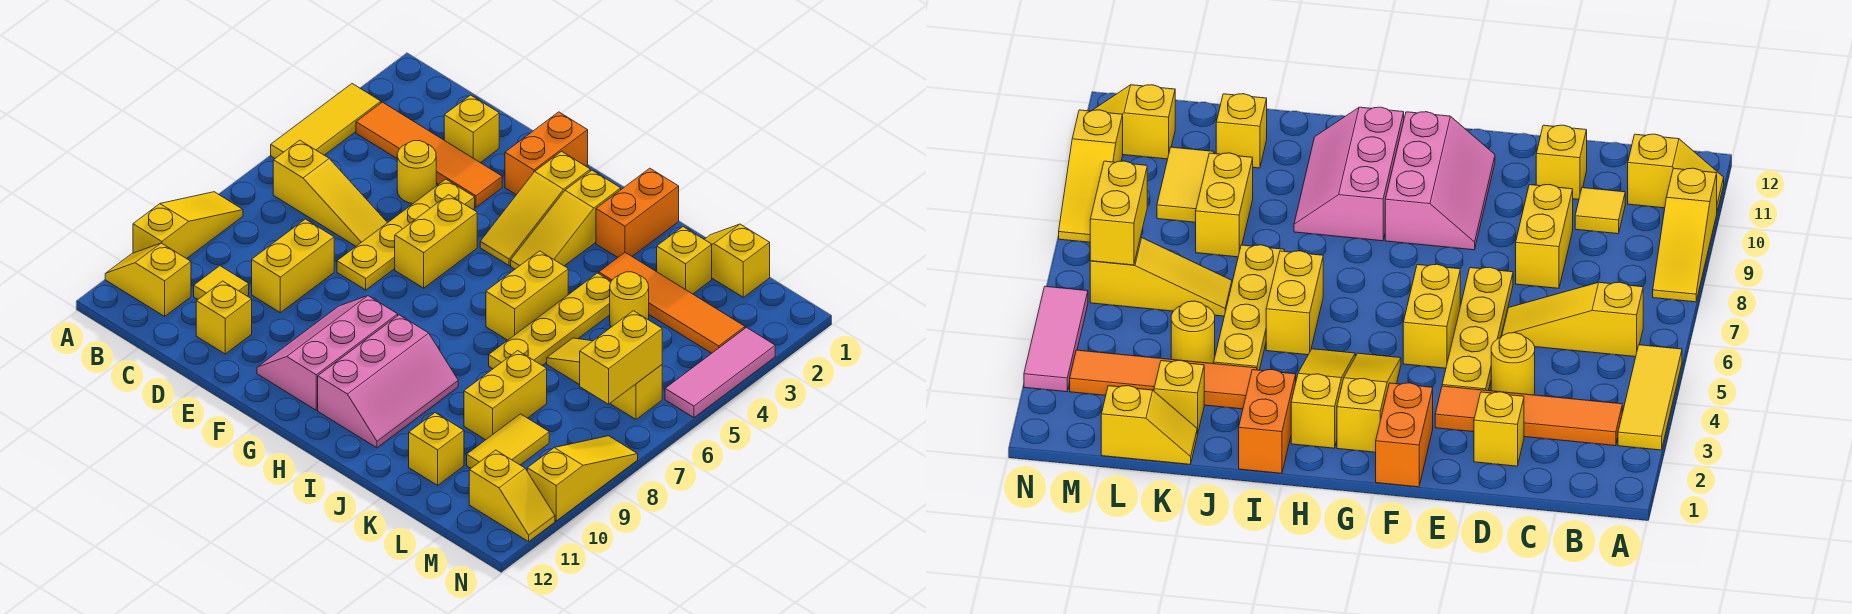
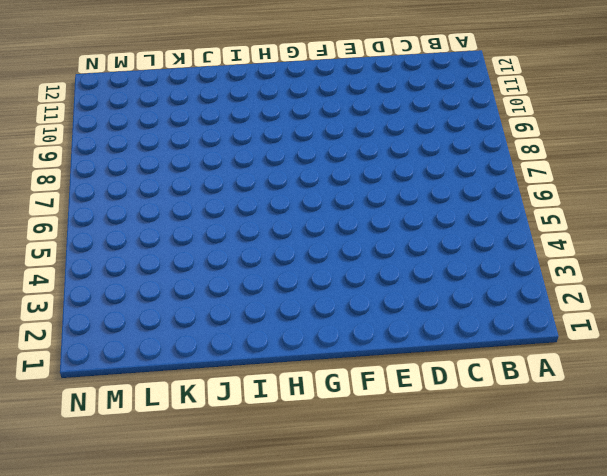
none -> yellow tile A3:A5 level 1
none -> yellow slope A8:A10 level 1 top 10
none -> yellow slope A11:B11 level 1 top B
none -> orange tile B3:E3 level 1

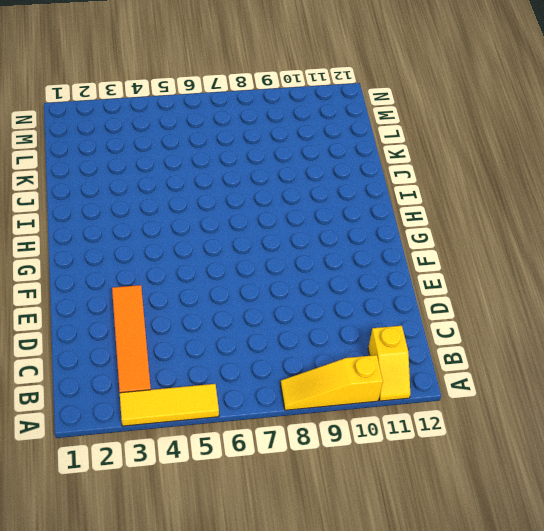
none -> yellow slope B6:D6 level 1 top B
none -> yellow tile C10 level 1
none -> yellow brick D2 level 1
none -> yellow round brick D4 level 1

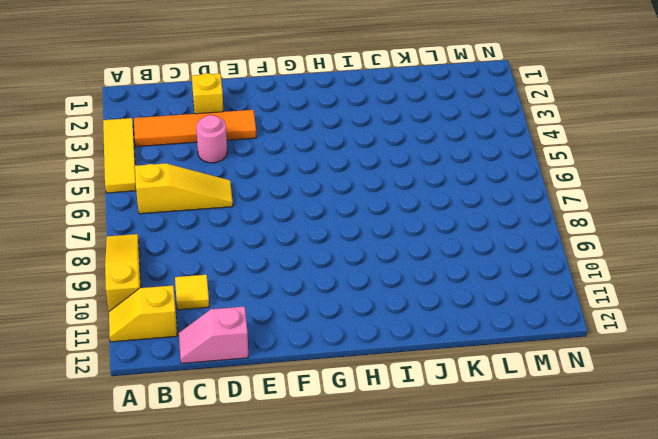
pink slope C12:D12 level 1 top D -> none
pink round brick D4 level 1 -> yellow round brick D4 level 1
none -> yellow brick D8:D9 level 1
none -> yellow brick D11 level 1
none -> yellow plate E4:E7 level 1
none -> orange brick F1:F2 level 1

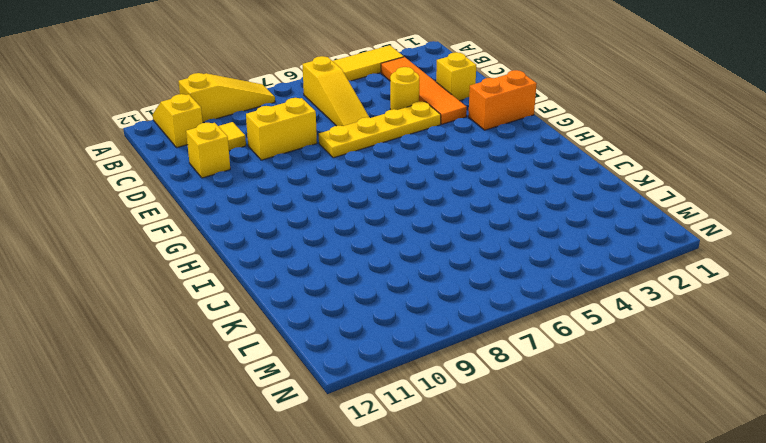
none -> yellow brick F5:F6 level 1
none -> pink slope F9:G11 level 1 top G
none -> yellow slope G2:G4 level 1 top 2
none -> yellow slope H2:H4 level 1 top 2

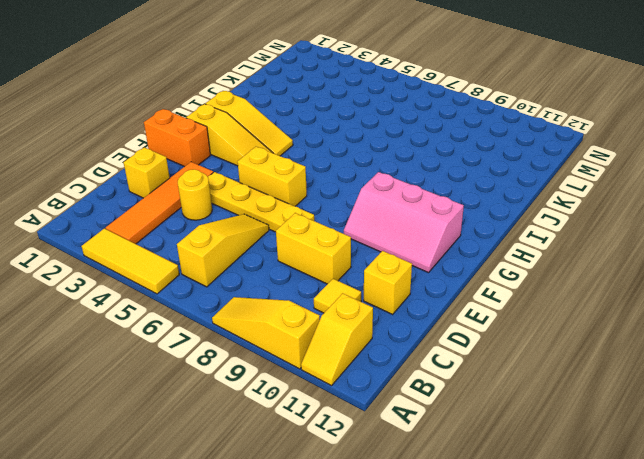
none -> pink slope H9:I11 level 1 top H
none -> orange brick I1:I2 level 1
none -> yellow brick I5:I6 level 1
none -> orange tile J3:M3 level 1

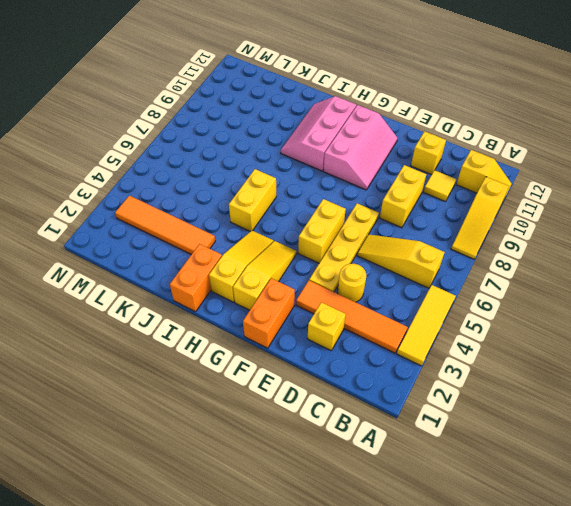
none -> yellow plate J4:J7 level 1
none -> yellow slope K1:L1 level 1 top L
none -> yellow brick K2 level 1
none -> yellow round brick K4 level 1

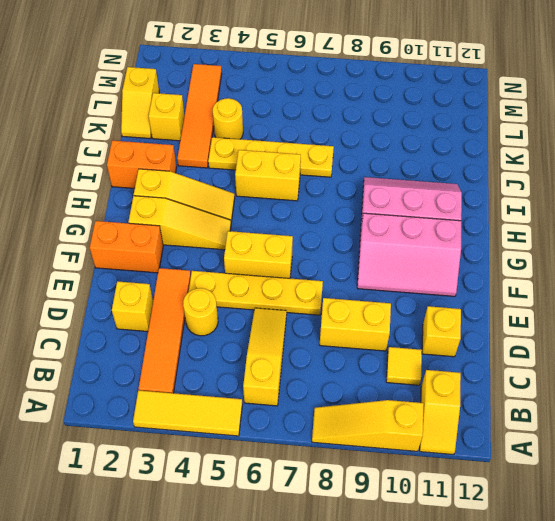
none -> yellow slope K6:M6 level 1 top M
none -> yellow brick K8:K9 level 1
none -> yellow brick K11 level 1
none -> yellow tile L9:L10 level 1

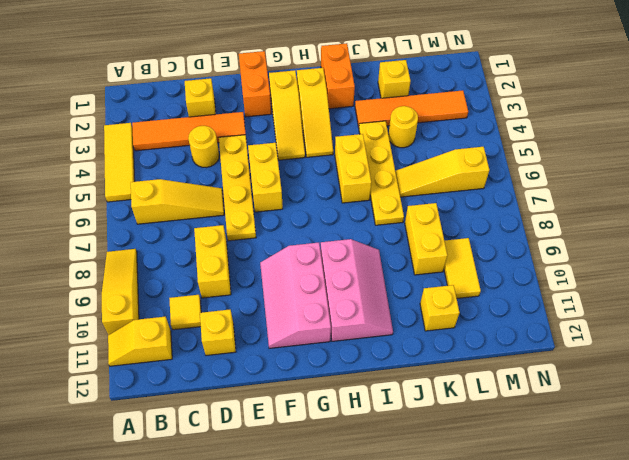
none -> yellow slope K1:L1 level 1 top L
none -> yellow slope M11:N11 level 1 top M
none -> pink tile N3:N5 level 1
none -> yellow slope N8:N10 level 1 top 10

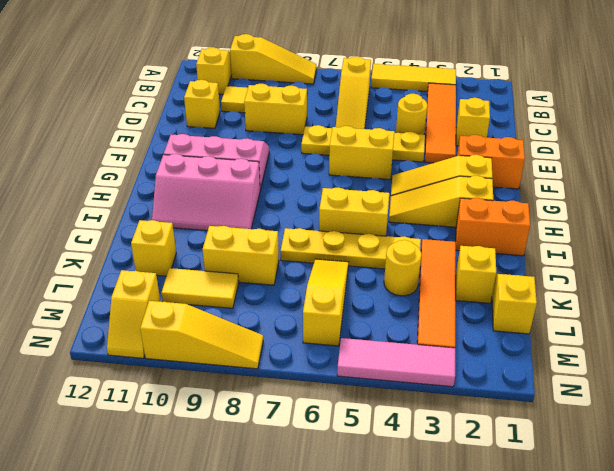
none -> yellow brick M6:M7 level 2

